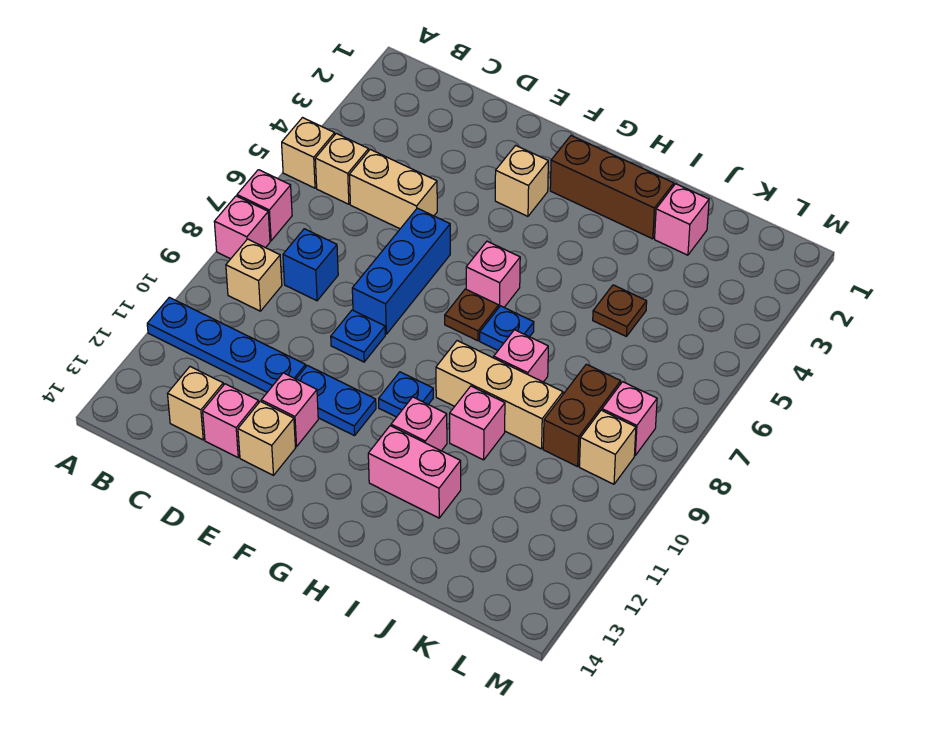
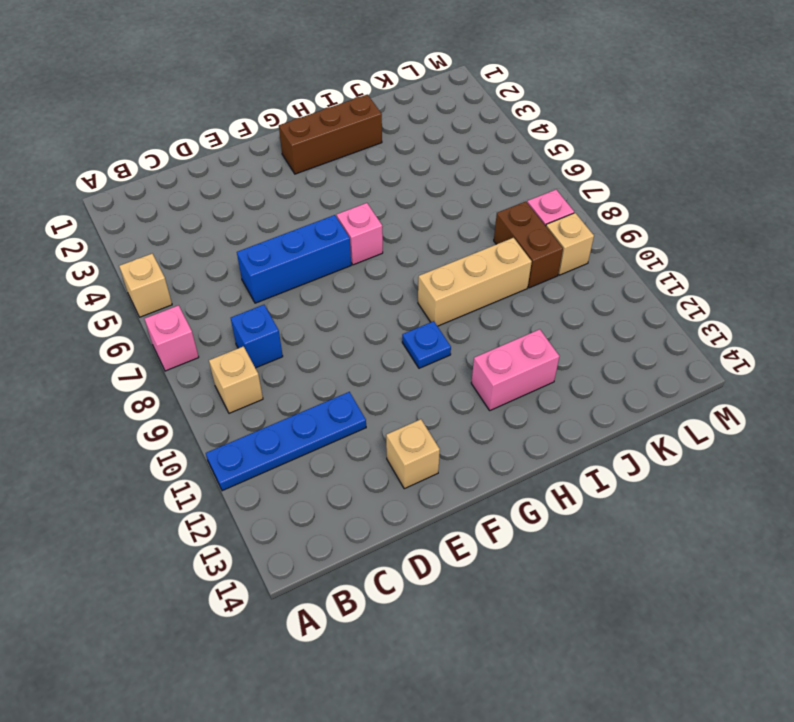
blue brick D6:F6 level 1 -> blue brick E6:E8 level 1
none -> pink brick A8 level 1
none -> tan brick B5 level 1
none -> tan brick C5:D5 level 1
none -> tan brick C13 level 1

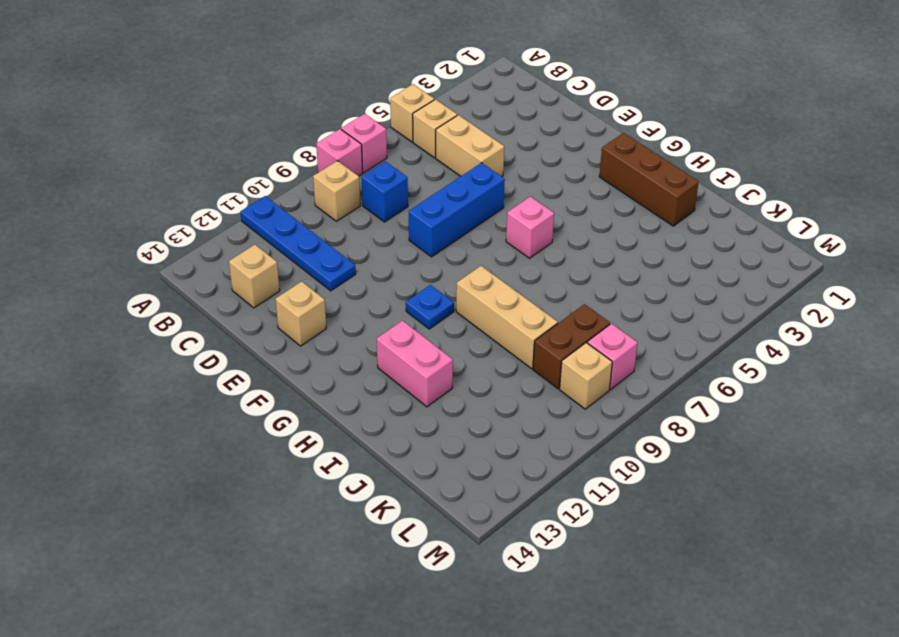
none -> pink brick D13 level 1
none -> blue plate E9 level 1
none -> blue plate E11:F11 level 1
none -> pink brick E12 level 1

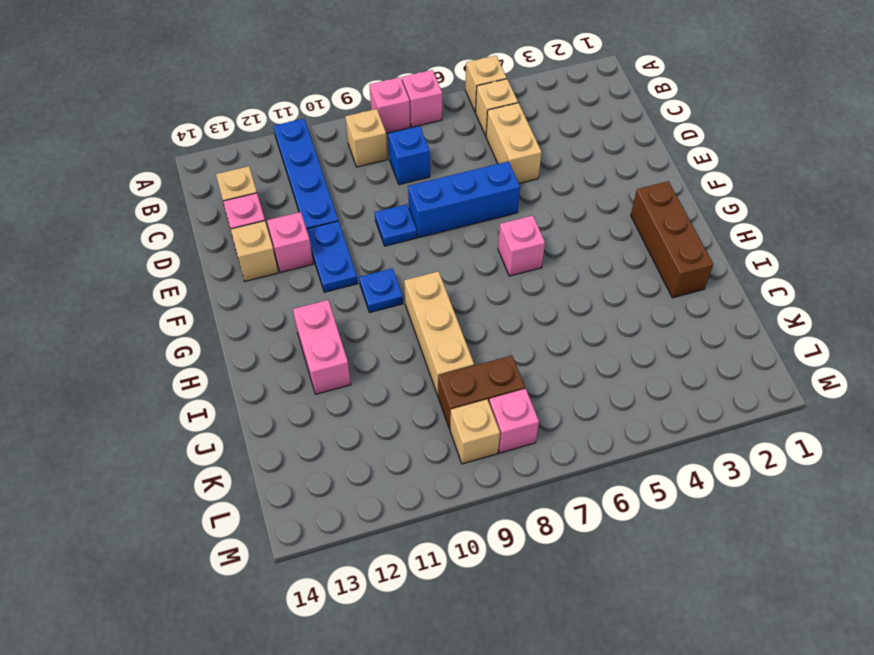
none -> tan brick F3 level 1
none -> brown plate G7 level 1
none -> blue plate H7 level 1
none -> pink brick H11 level 1

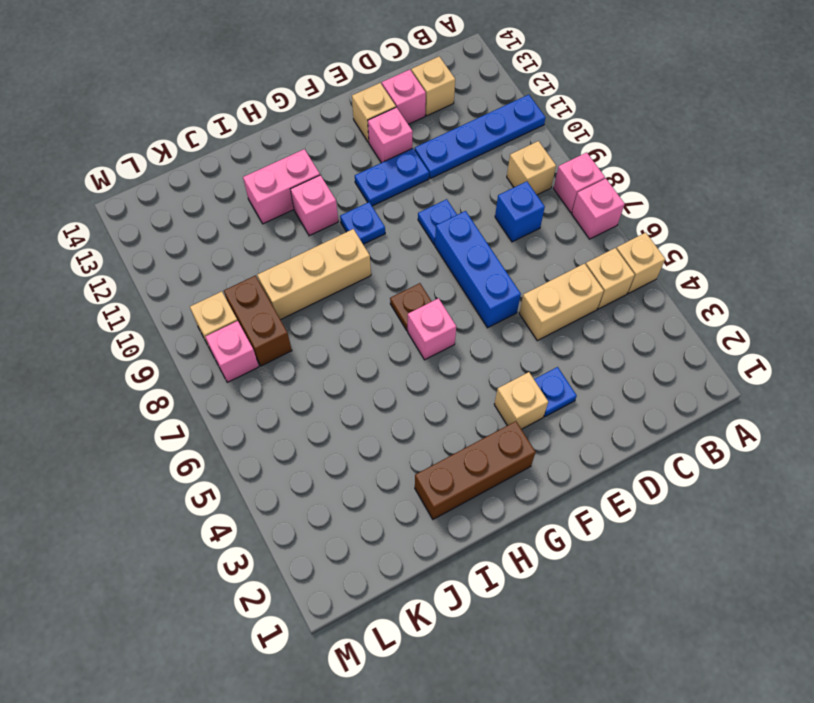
blue plate E3 level 1 -> blue plate H7 level 1
none -> pink brick I8 level 1
none -> pink brick I10 level 1
none -> pink brick J2 level 1
none -> brown plate J5 level 1

